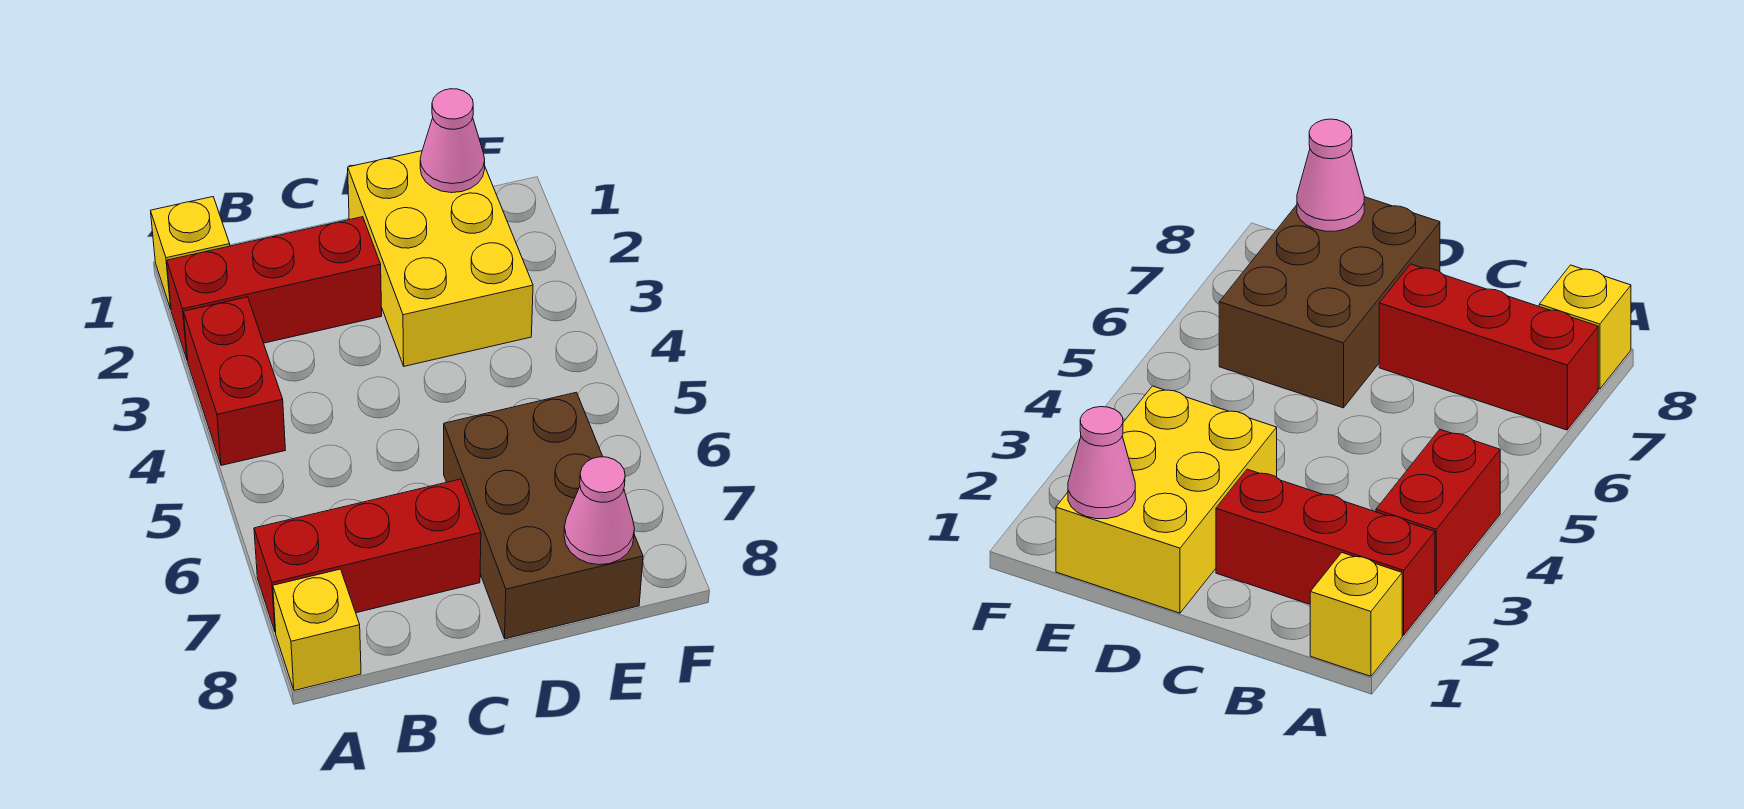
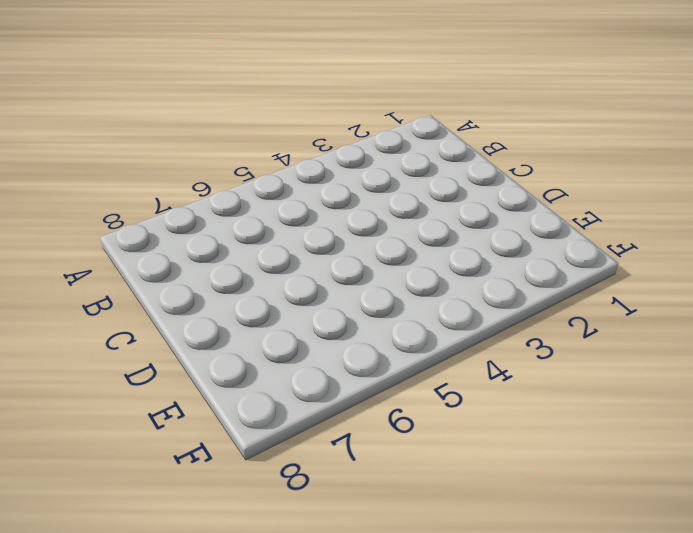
none -> yellow brick A1 level 1
none -> red brick A2:C2 level 1

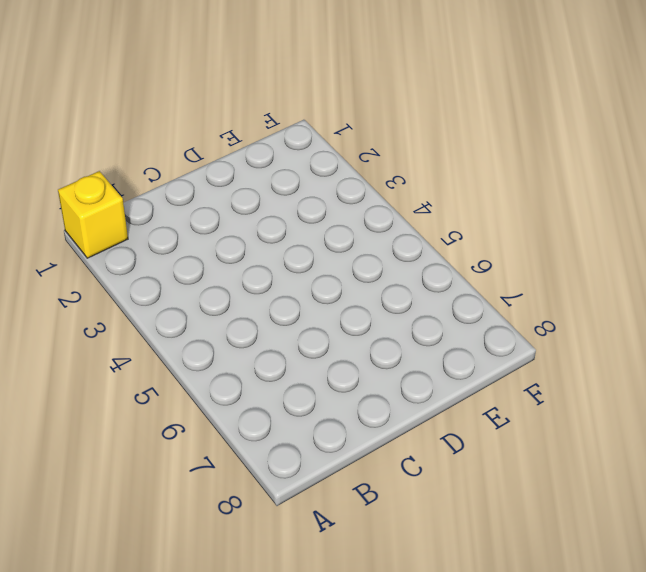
none -> red brick A2:C2 level 1
none -> red brick A3:A4 level 1

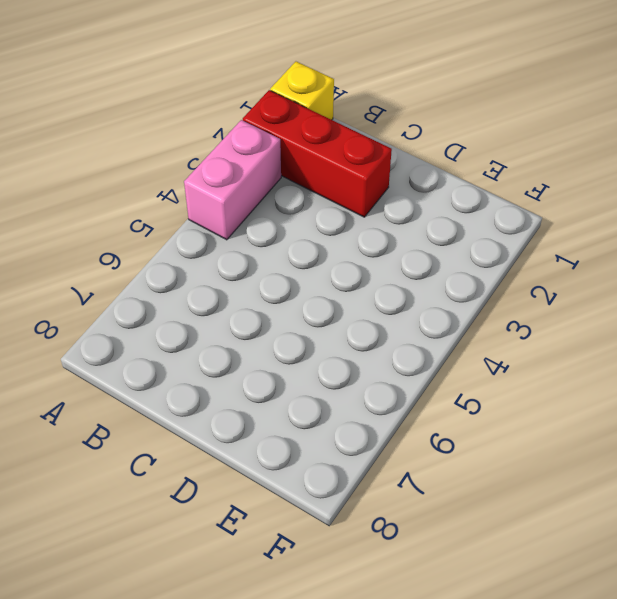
pink brick A3:A4 level 1 -> red brick A3:A4 level 1
none -> red brick A7:C7 level 1
none -> yellow brick A8 level 1

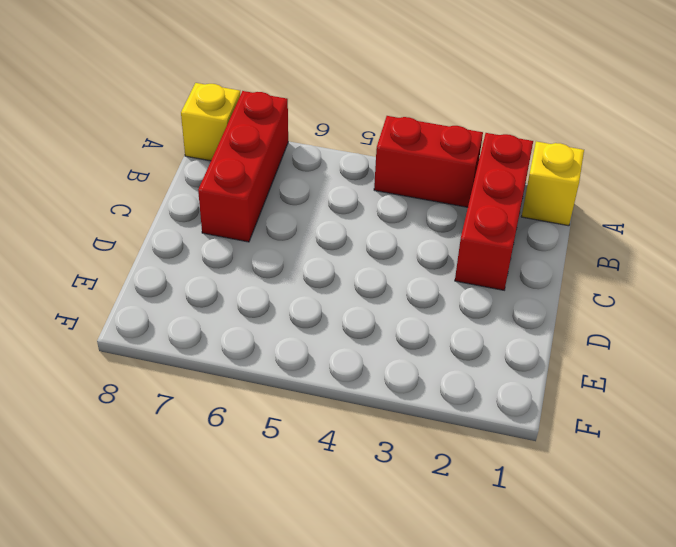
none -> yellow brick D1:E3 level 1
none -> brown brick D6:E8 level 1

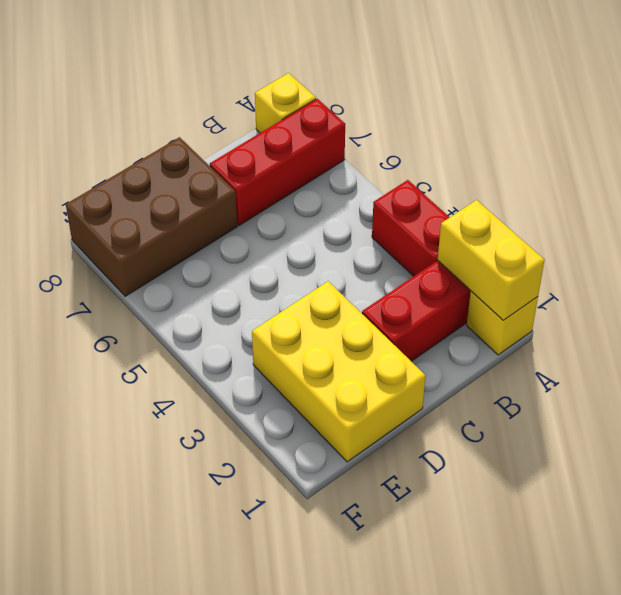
yellow brick A1:A2 level 2 -> none
brown brick D7:F8 level 1 -> brown brick D6:E8 level 1
none -> pink cone E1 level 2
none -> pink cone E8 level 2

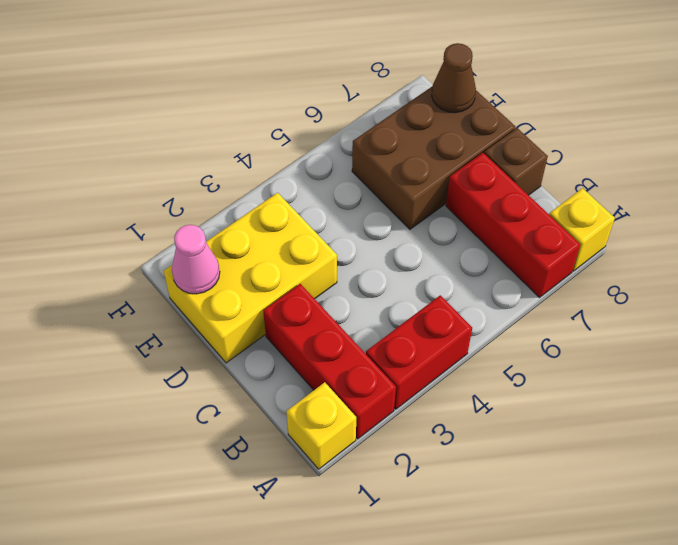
brown brick C8 level 1 -> none
brown cone E8 level 2 -> pink cone E8 level 2

